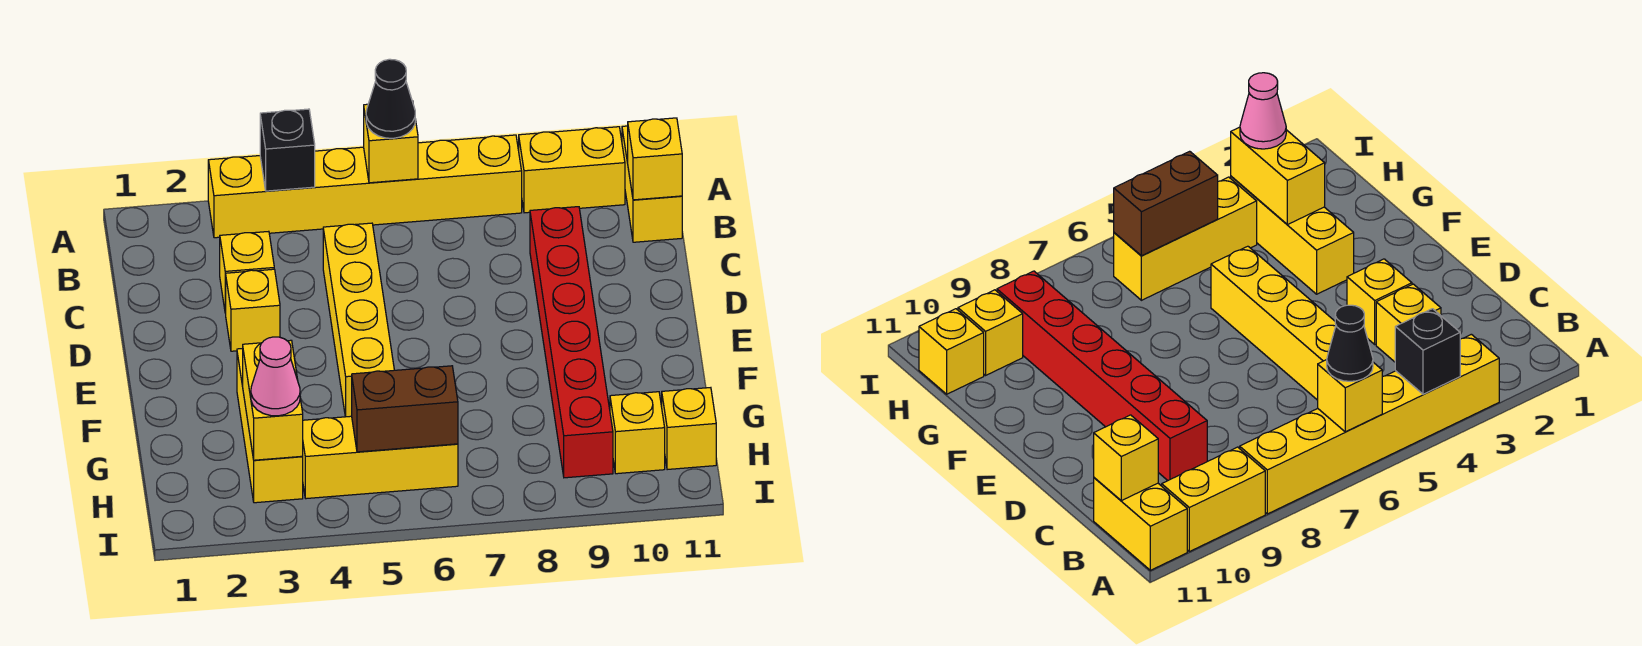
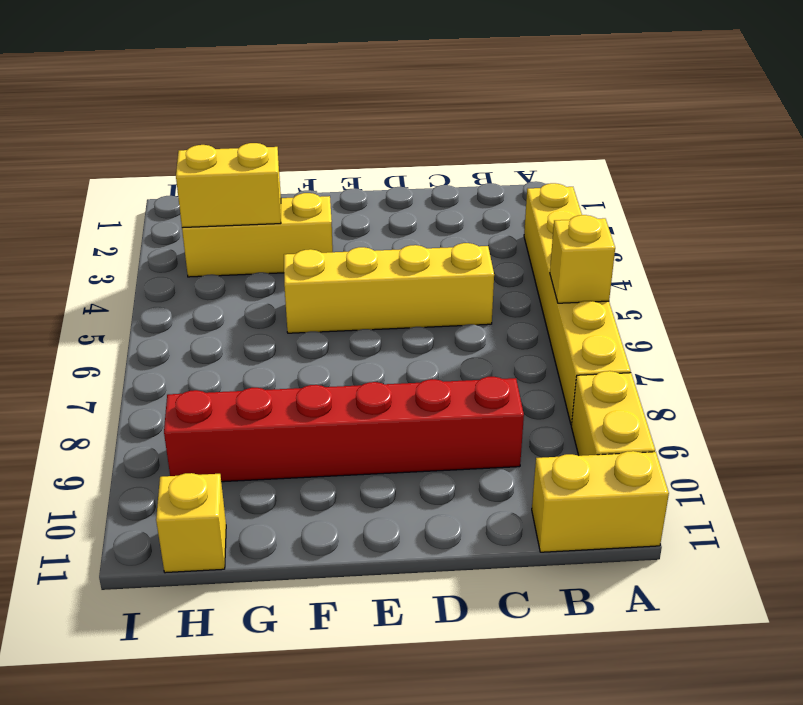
none -> yellow brick C3 level 1
none -> yellow brick D3 level 1
none -> yellow brick H4:H6 level 1

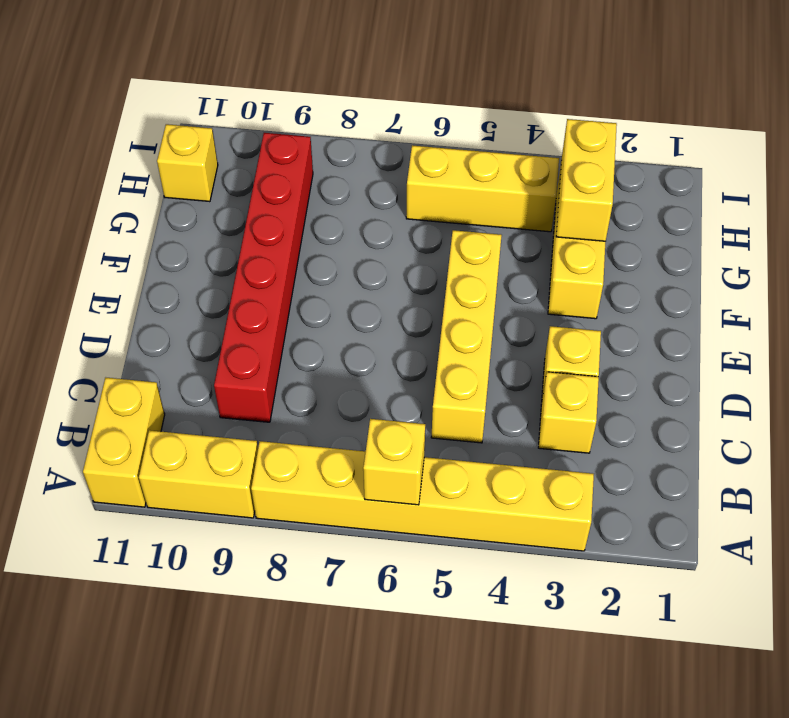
none -> yellow brick H10 level 1
none -> black brick A4 level 2
none -> yellow brick B11 level 2

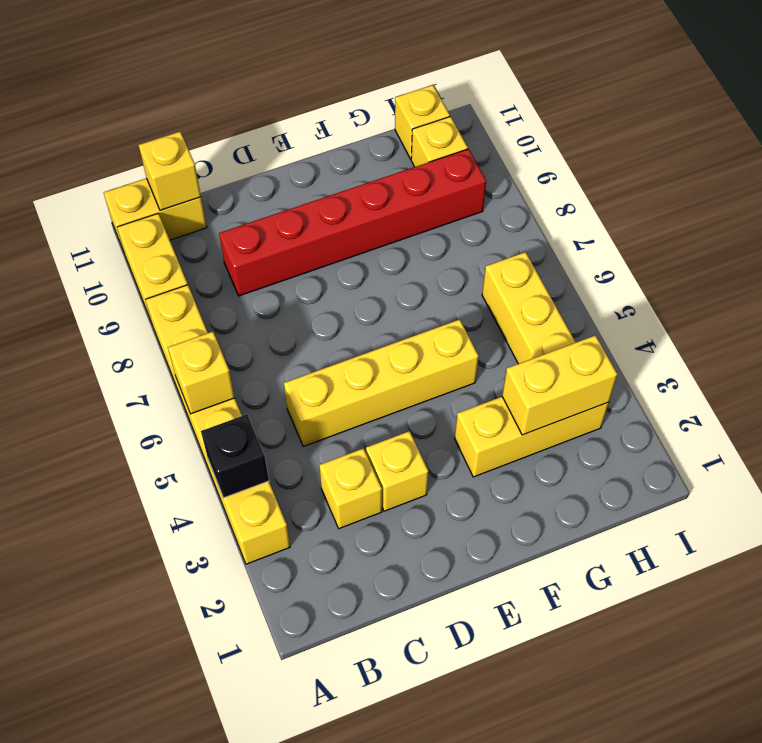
none -> brown brick H5:H6 level 2
none -> black cone A6 level 3
none -> pink cone H3 level 3

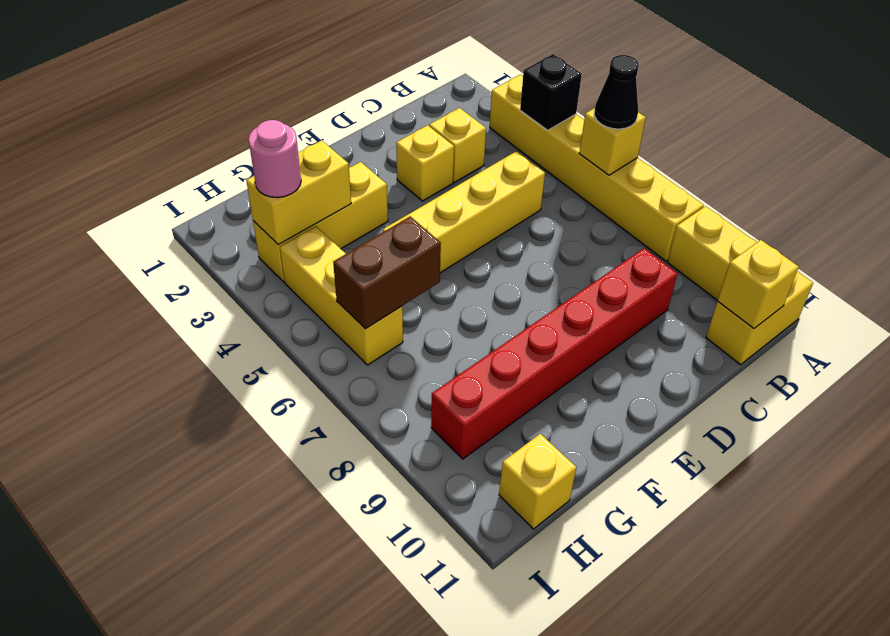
brown brick G6:H6 level 2 -> brown brick H5:H6 level 2
pink round brick H3 level 3 -> pink cone H3 level 3
none -> yellow brick H10 level 1

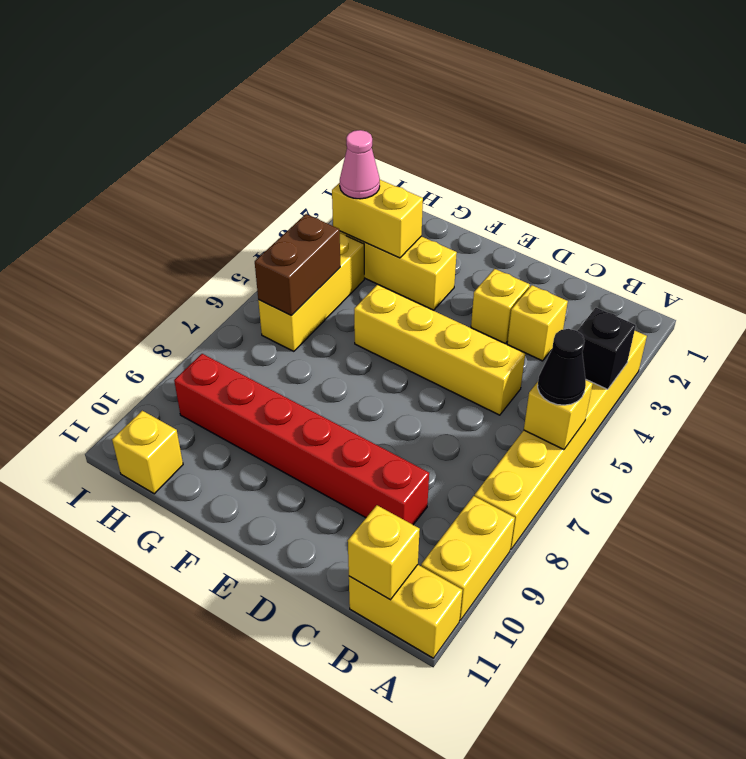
none -> yellow brick H10 level 1

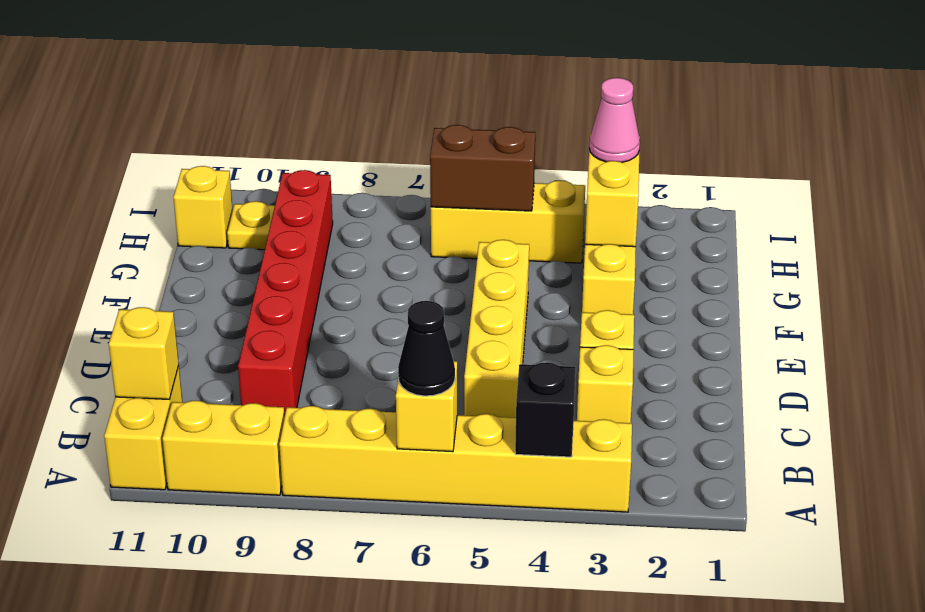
yellow plate H10 level 1 -> yellow brick H10 level 1

